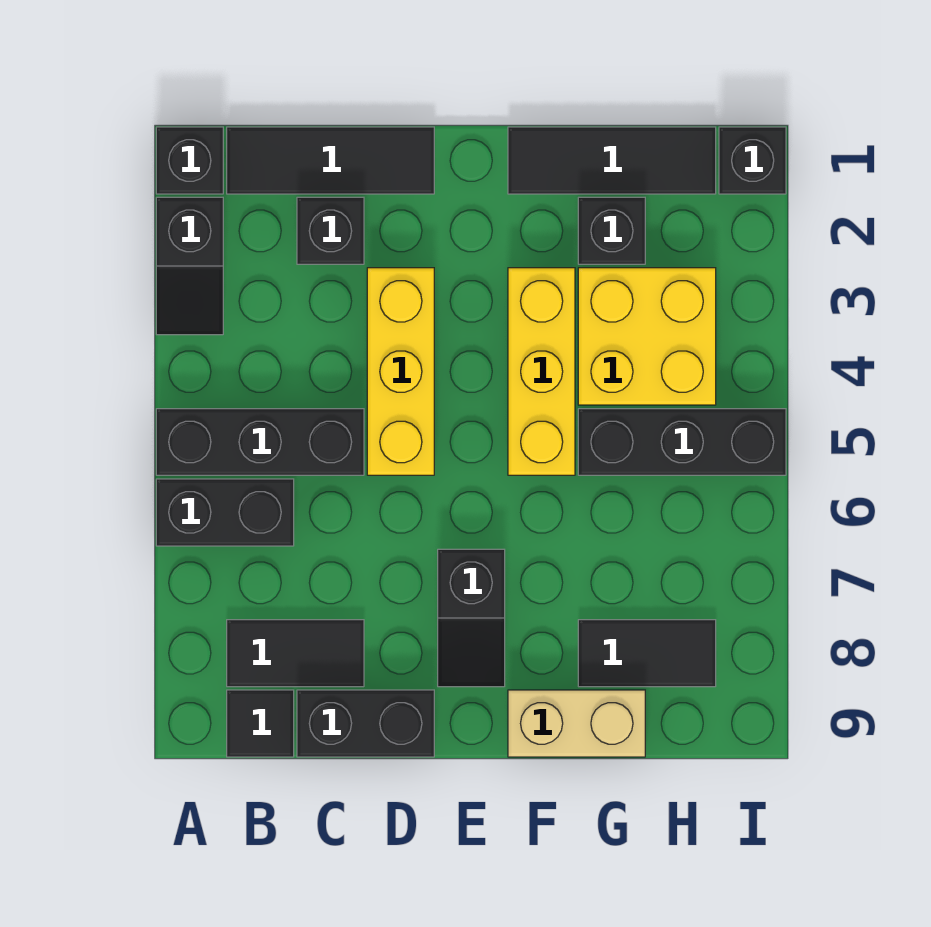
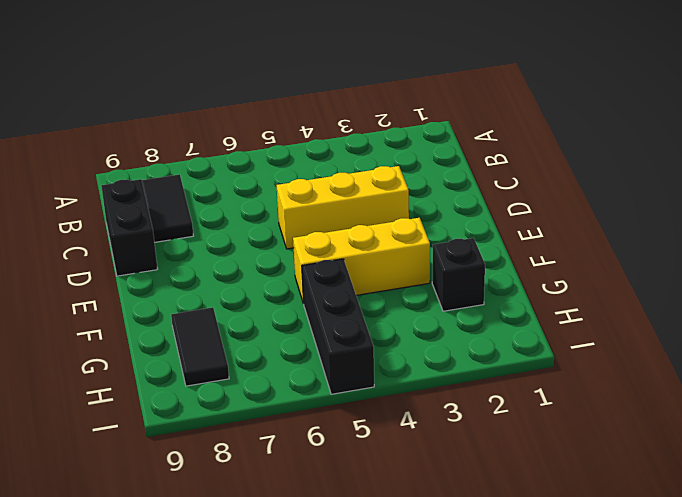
none -> black brick A1 level 1
none -> black slope A2:A3 level 1 top 2
none -> black brick A5:C5 level 1

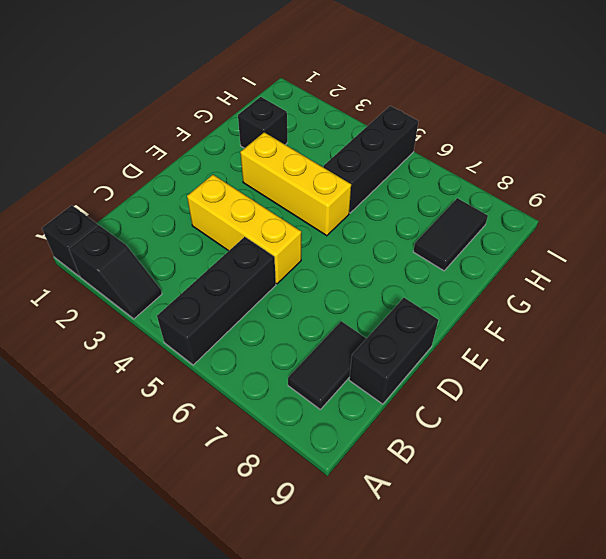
none -> black brick A6:B6 level 1
none -> black tile B1:D1 level 1
none -> black tile B9 level 1

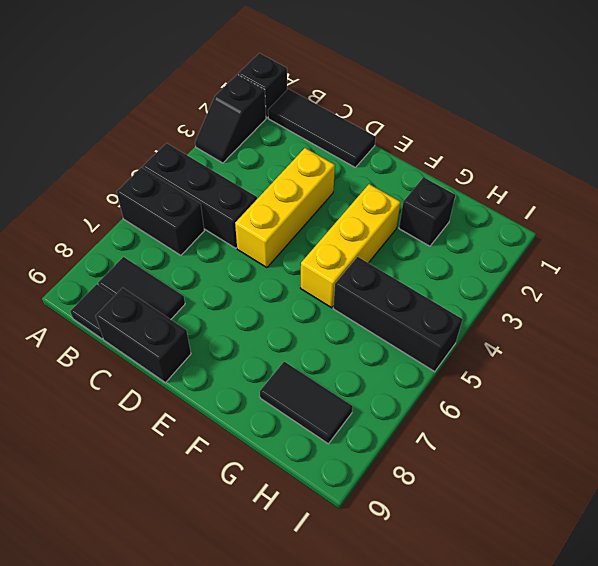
none -> black brick C2 level 1
none -> black slope E7:E8 level 1 top 7
none -> black tile F1:H1 level 1

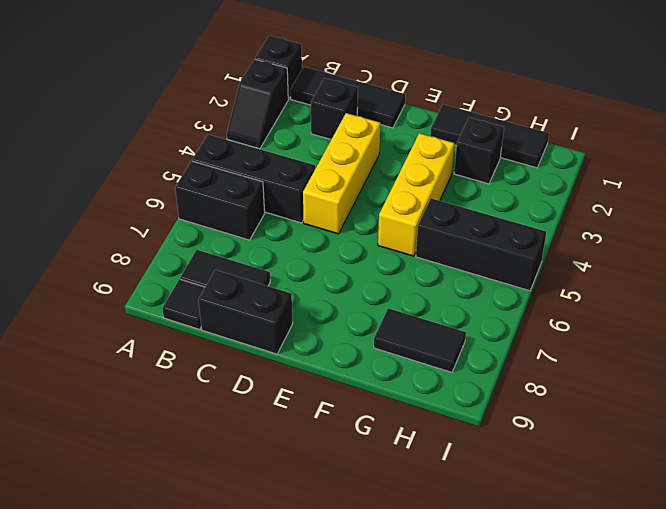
none -> black slope E7:E8 level 1 top 7
none -> tan brick F9:G9 level 1
none -> yellow brick G3:H4 level 1

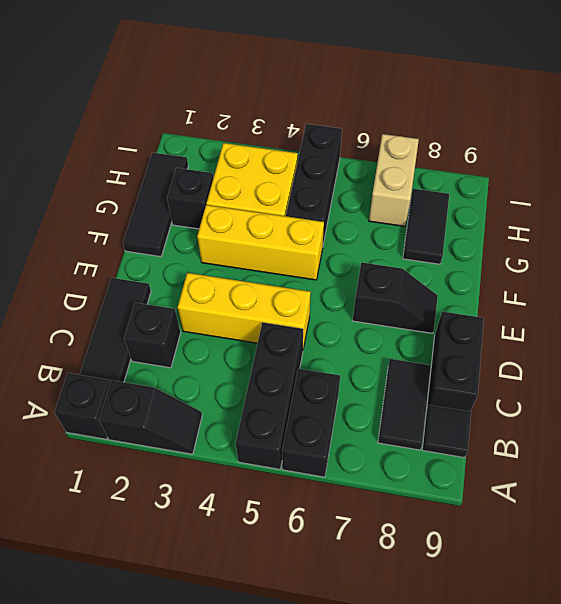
tan brick H7:I7 level 1 -> tan brick F9:G9 level 1
none -> black brick I1 level 1

